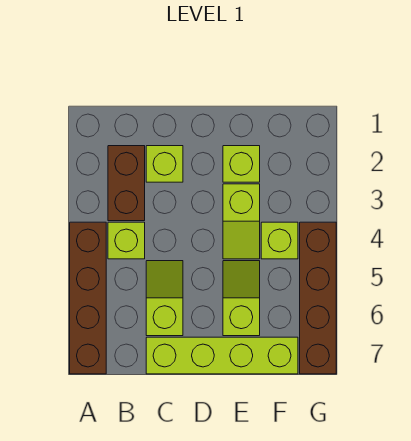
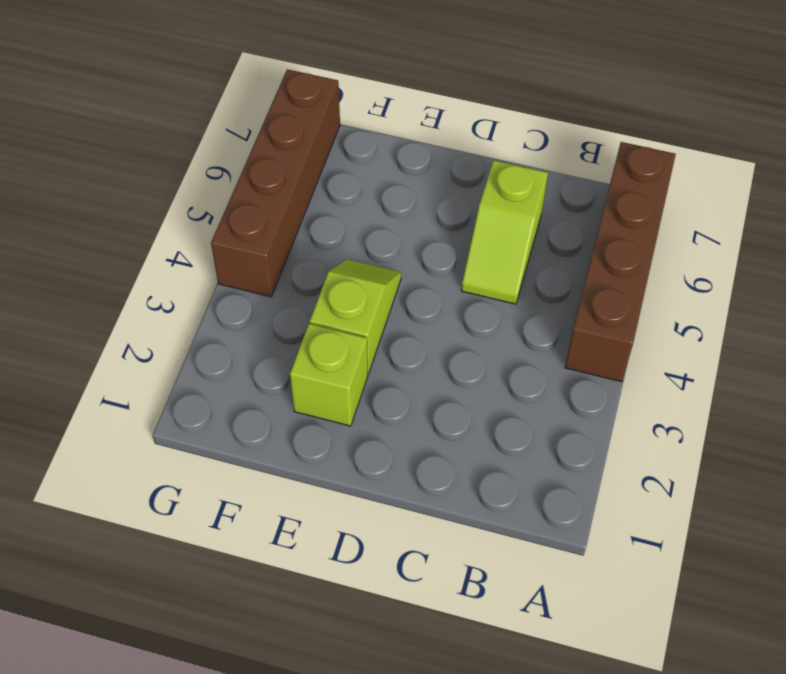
none -> brown brick B2:B3 level 1
none -> lime brick B4 level 1

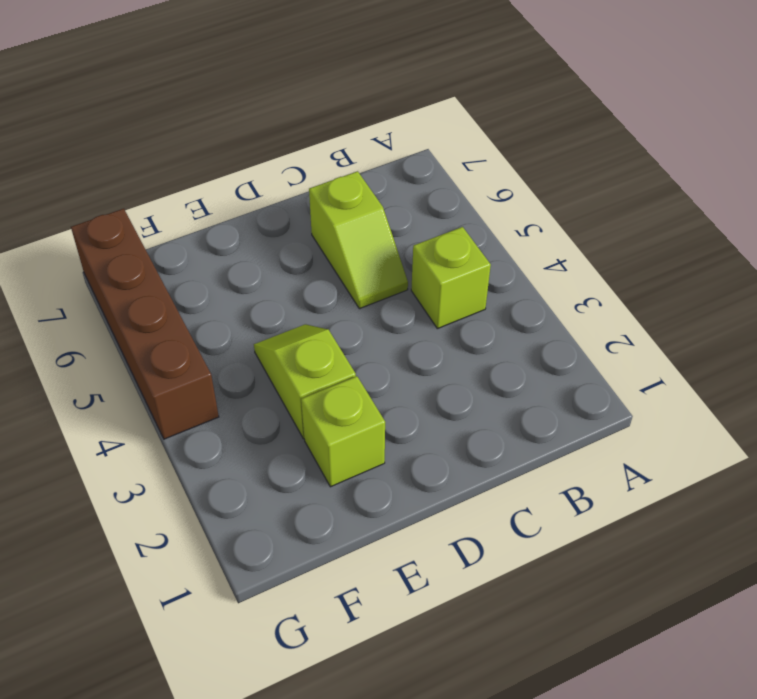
none -> brown brick A4:A7 level 1
none -> brown brick B2:B3 level 1

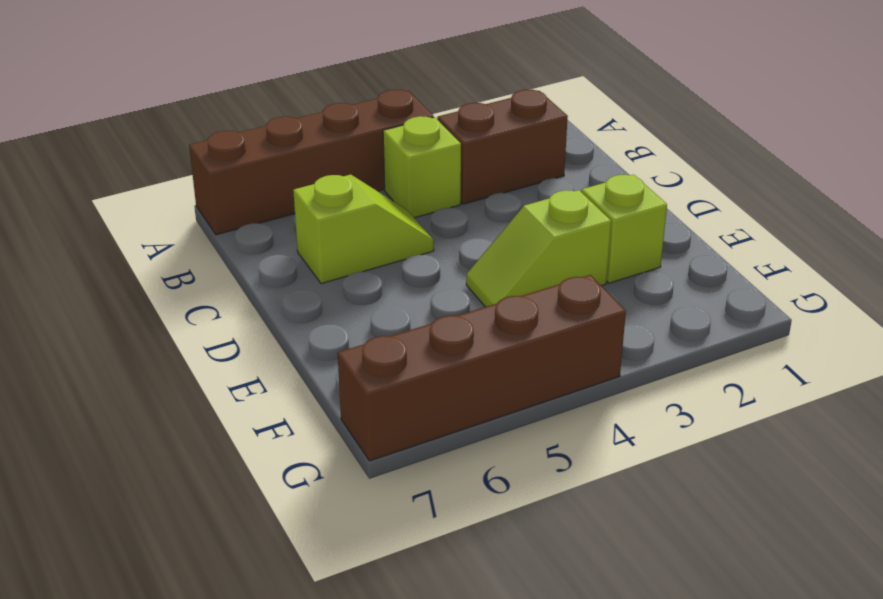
none -> lime brick C2 level 1
none -> lime brick C7:F7 level 1

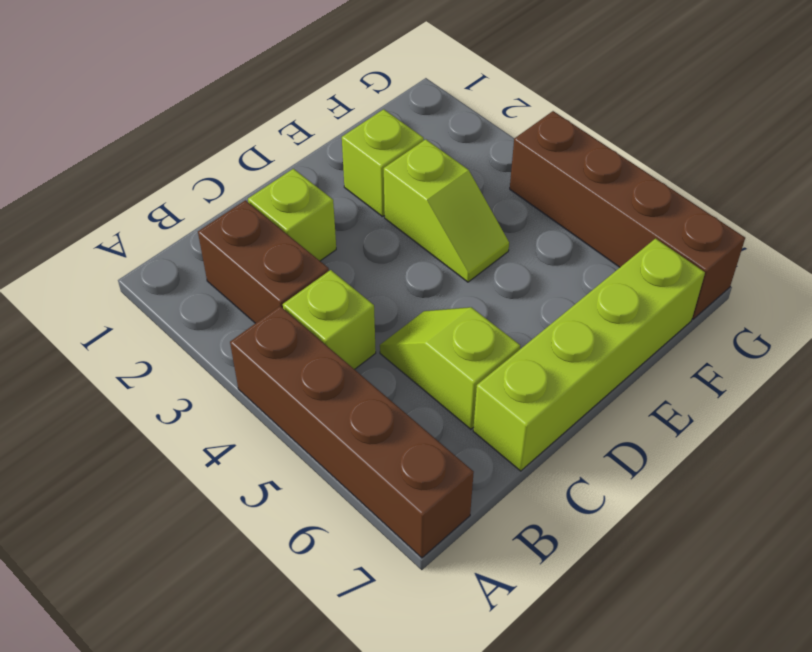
none -> lime slope E5:E6 level 1 top 6
none -> lime brick F4 level 1

